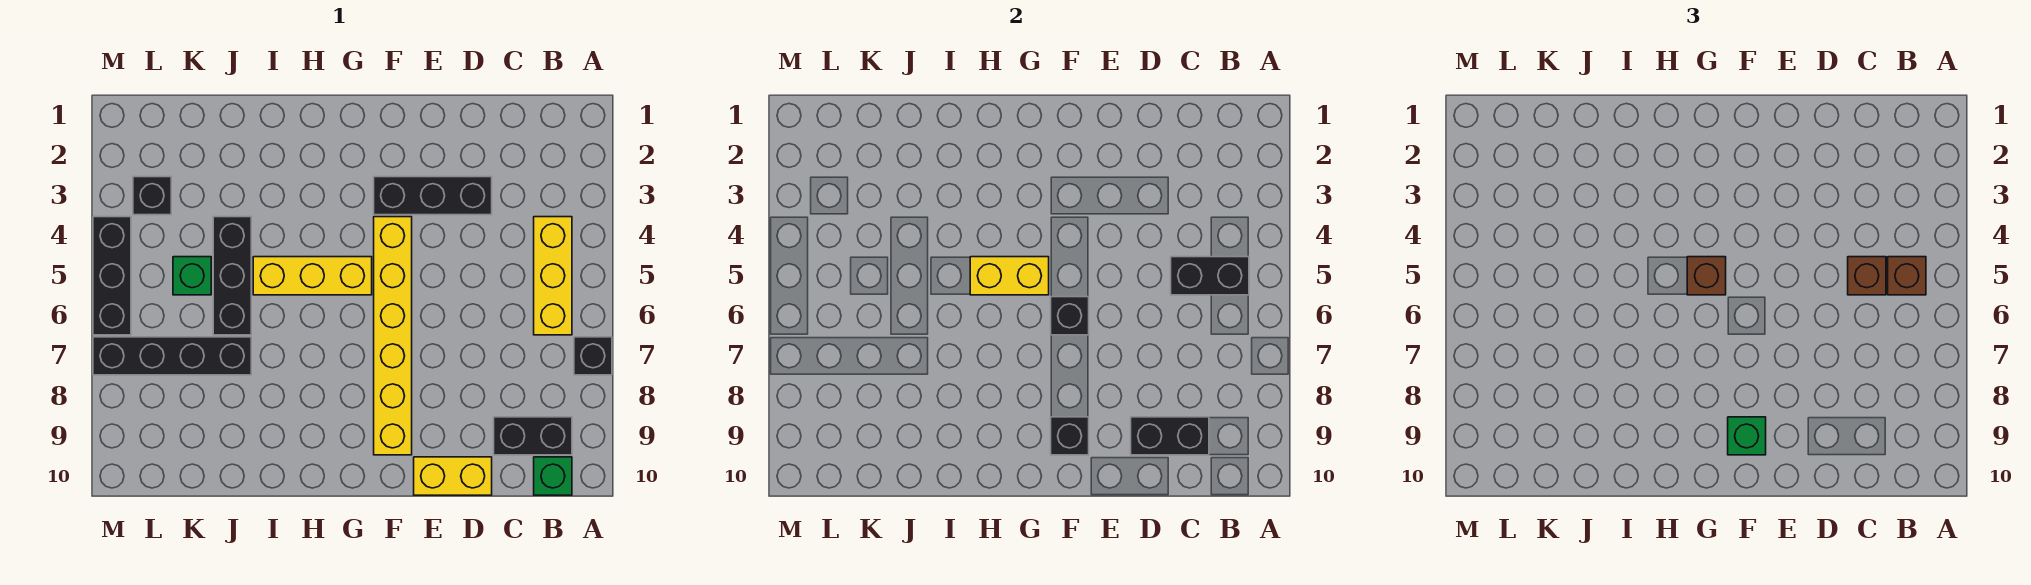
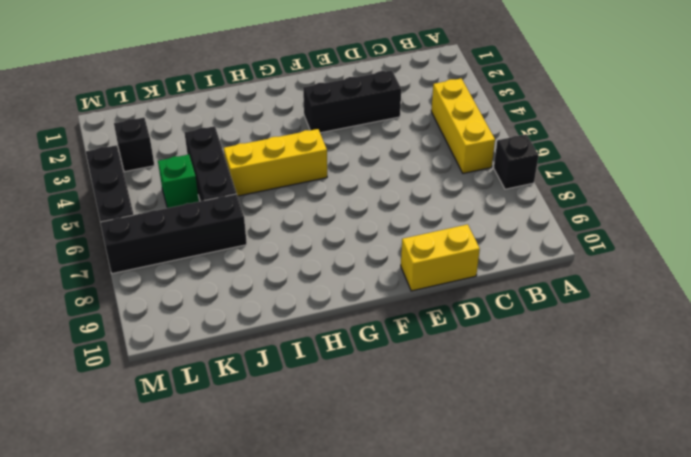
none -> black brick B9:C9 level 1
none -> green brick B10 level 1
none -> yellow brick F4:F9 level 1

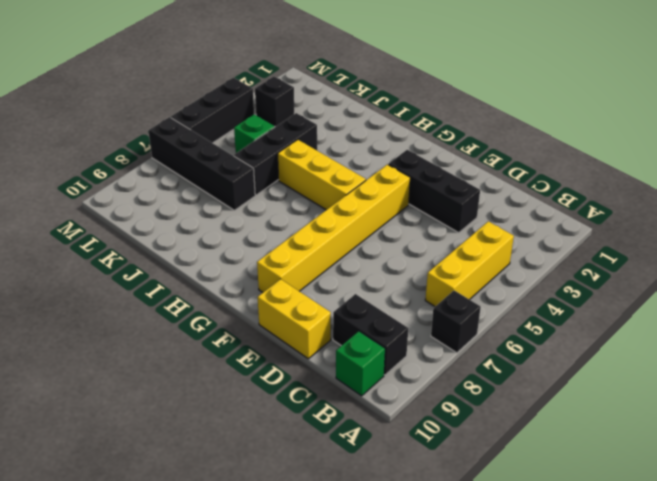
none -> black brick B5:C5 level 2
none -> black brick C9:D9 level 2
none -> black brick F6 level 2

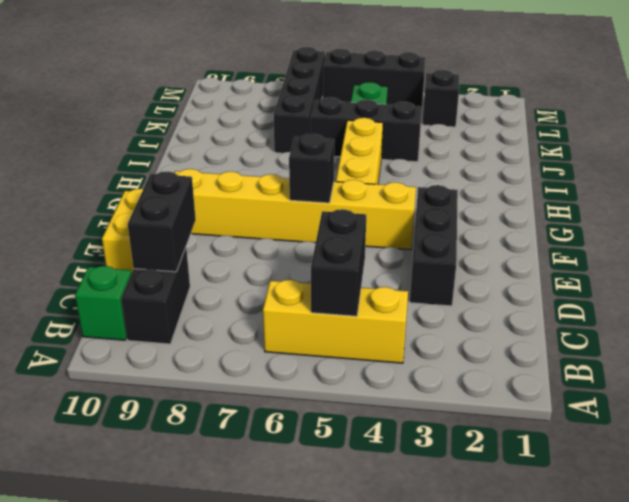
none -> black brick A7 level 1
none -> black brick F9 level 2
none -> yellow brick G5:H5 level 2

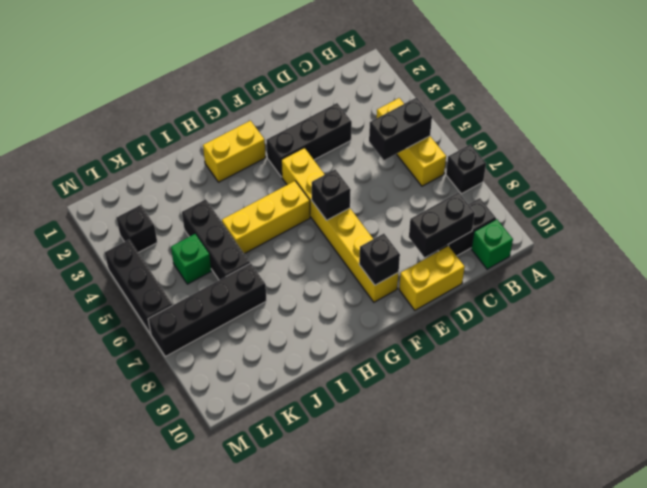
yellow brick G2:H2 level 1 -> yellow brick G5:H5 level 2
none -> brown brick B5 level 3
none -> brown brick C5 level 3
none -> green brick F9 level 3

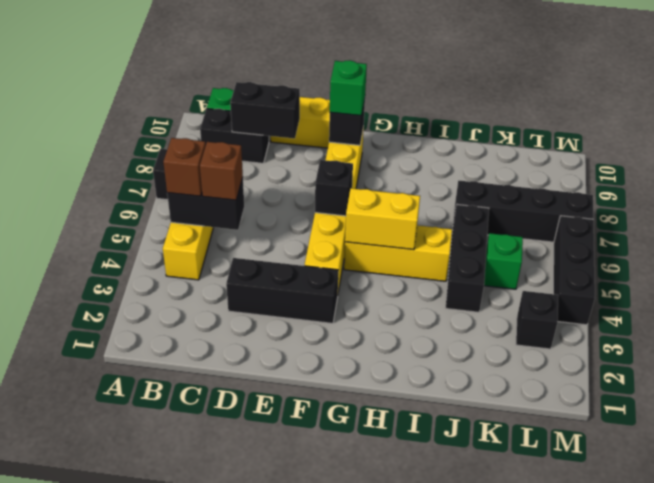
none -> brown brick G5 level 3

